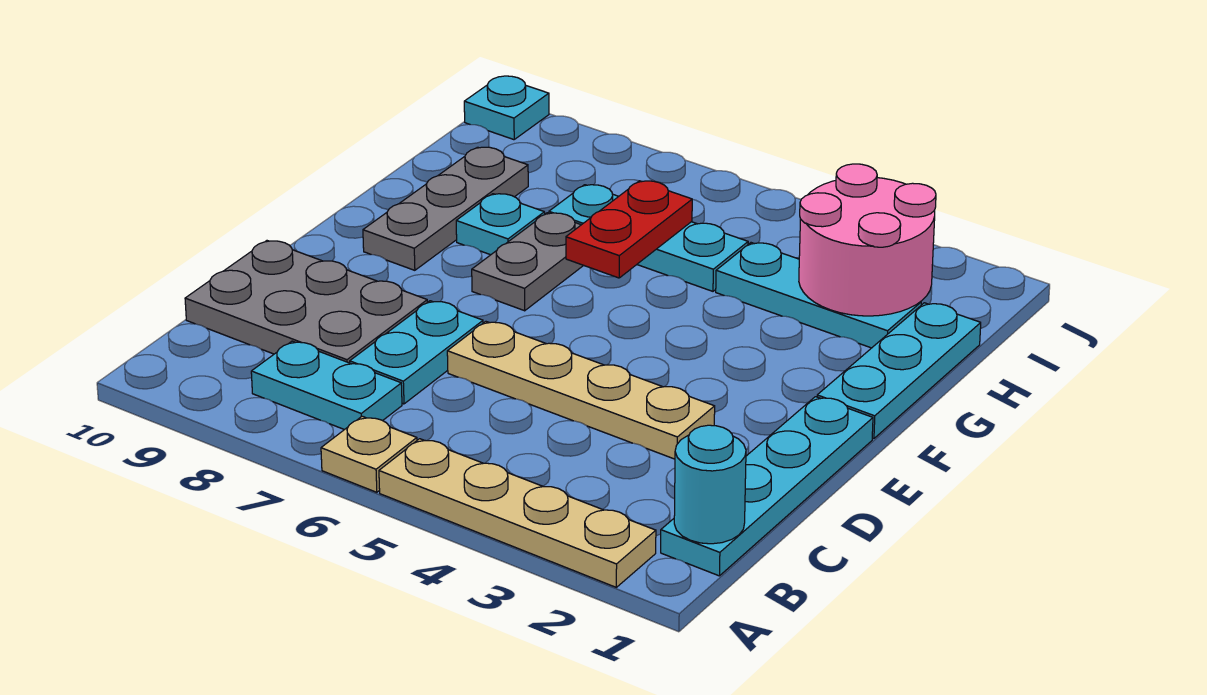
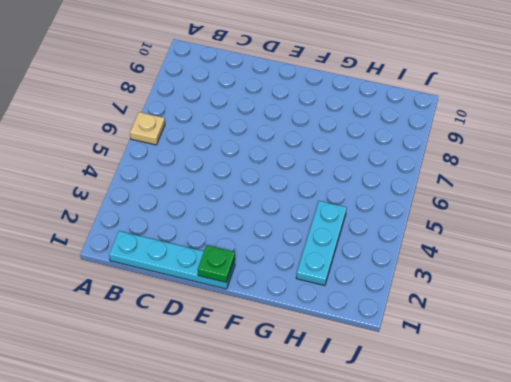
green plate E1 level 2 -> none
none -> tan plate A2:A5 level 1
none -> cyan plate B7:B8 level 1
none -> cyan plate C7:D7 level 1

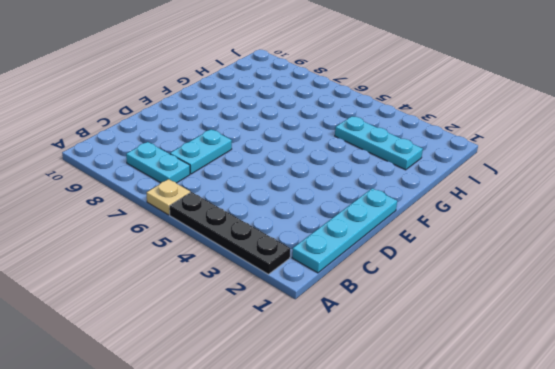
black plate A2:A5 level 1 -> tan plate A2:A5 level 1
none -> grey plate C8:D10 level 1
none -> tan plate D3:D6 level 1
none -> cyan plate F1:H1 level 1

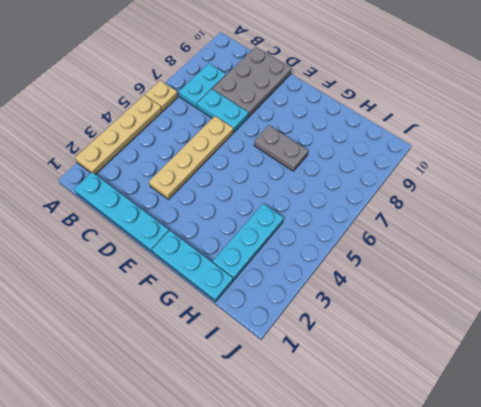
none -> grey plate F9:H9 level 1
none -> cyan plate G8 level 1
none -> cyan plate H5:H7 level 1

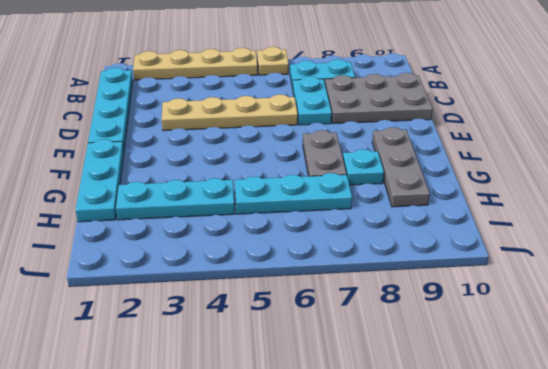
none -> cyan plate J10 level 1
none -> cyan round brick B1 level 2
none -> red plate G6:H6 level 2

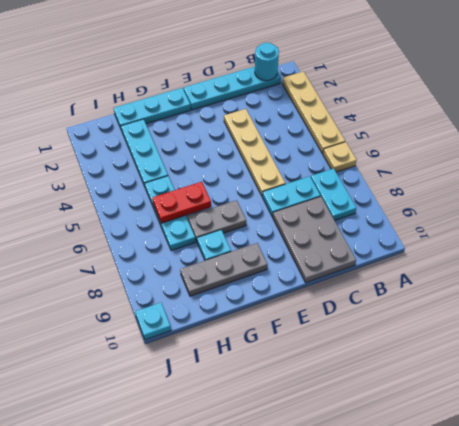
none -> pink round brick H2:I3 level 2

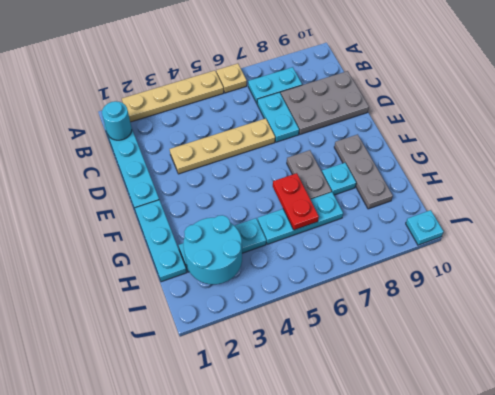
cyan round brick H2:I3 level 2 -> pink round brick H2:I3 level 2

